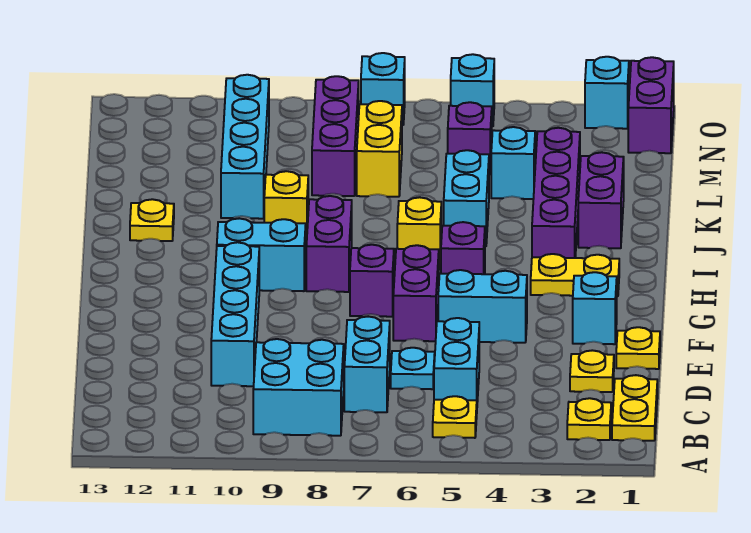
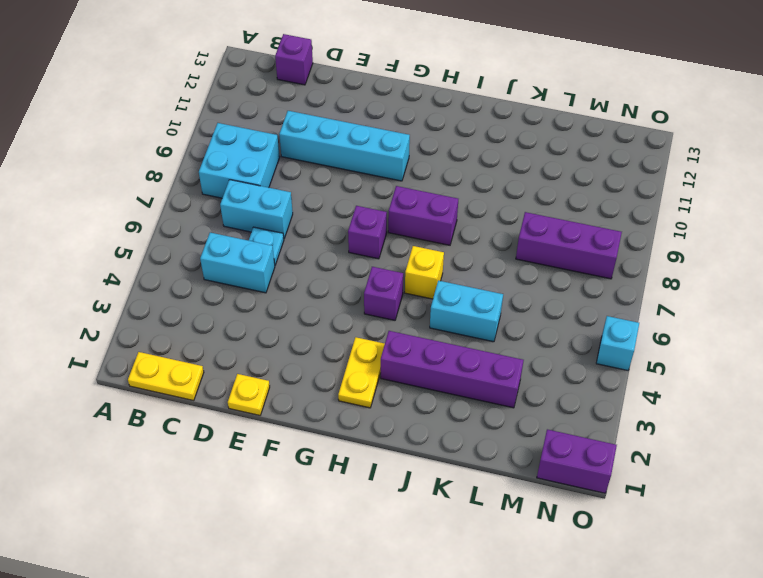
purple brick C13 level 1 -> purple brick M5 level 1
none -> yellow plate B2 level 1
none -> yellow plate B5 level 1
none -> yellow plate D2 level 1
none -> cyan brick F2 level 1

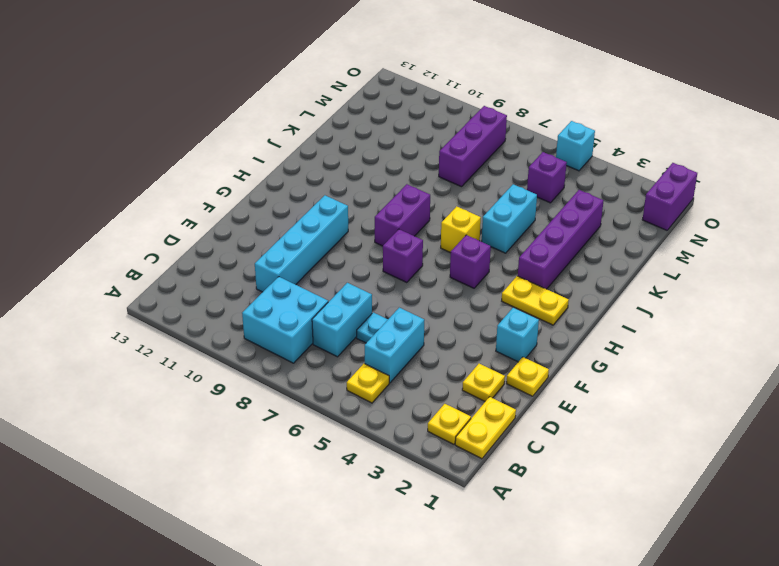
none -> cyan brick F4:F5 level 1
none -> purple brick F6:G6 level 1
none -> cyan brick H9:H10 level 1
none -> purple brick J2:K2 level 1

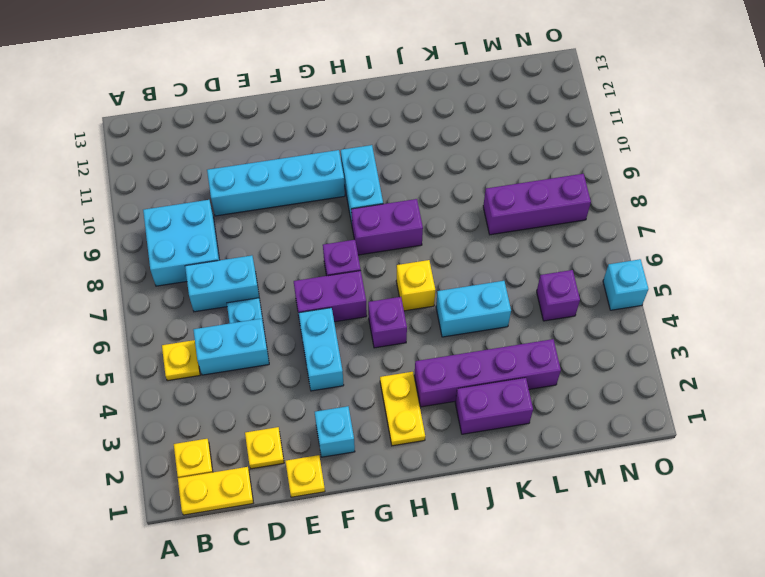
none -> yellow brick J9 level 1
none -> yellow plate J12 level 1
none -> cyan brick K10:N10 level 1
none -> cyan brick L4 level 1

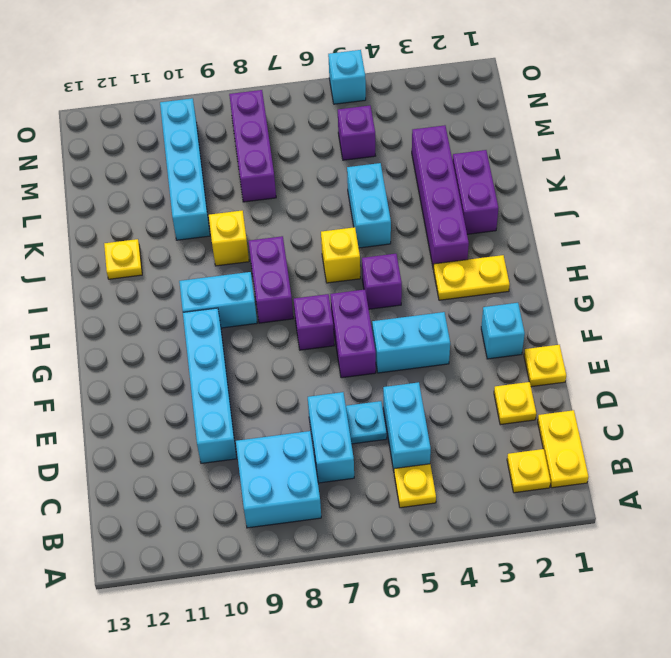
none -> cyan brick L4 level 1
none -> yellow brick L7:M7 level 1
none -> purple brick N1:O1 level 1
none -> cyan brick O2 level 1

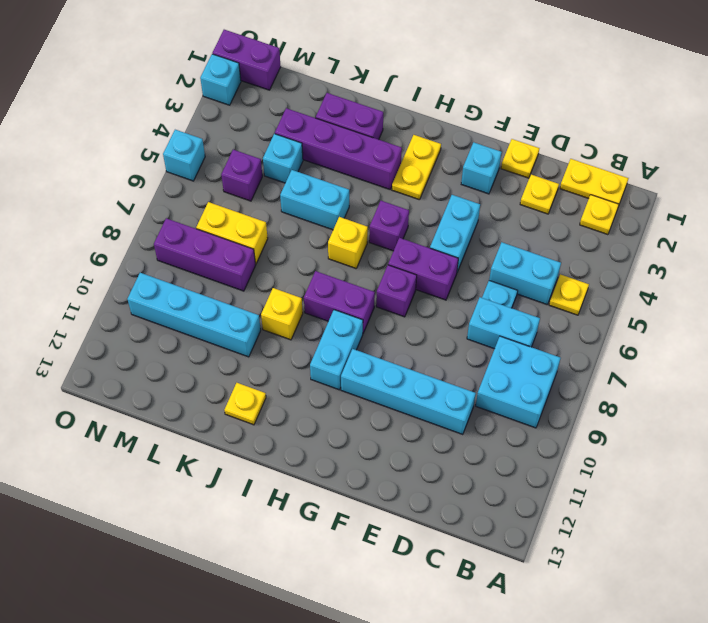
none -> cyan brick O7 level 1

